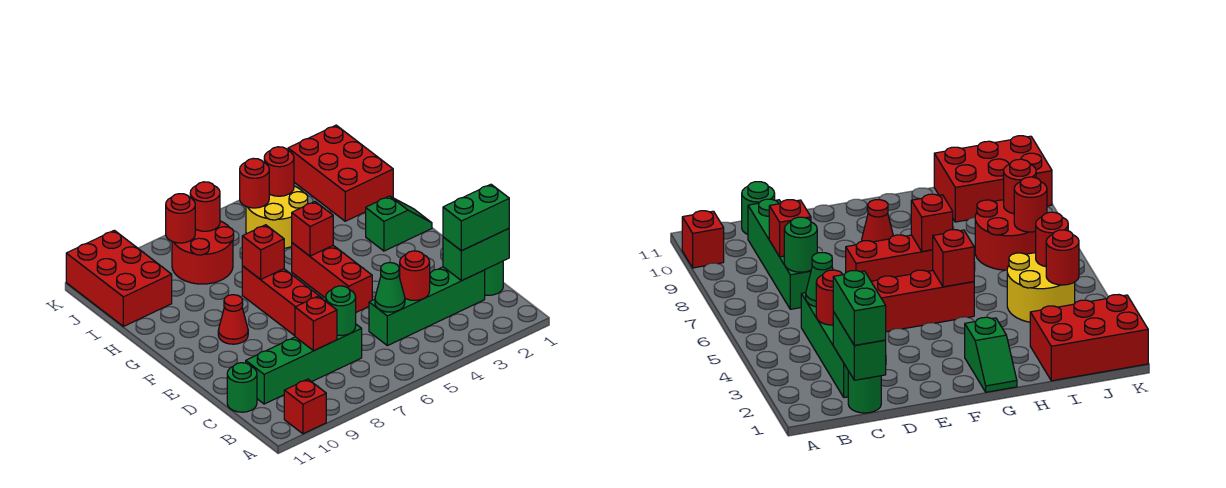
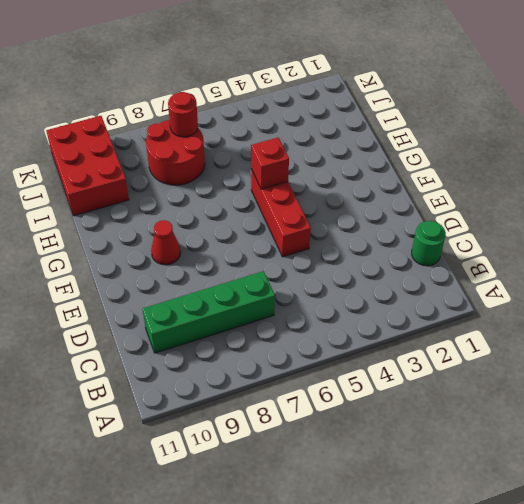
none -> red brick A10 level 1
none -> green brick C2:C5 level 1
none -> green round brick C11 level 1

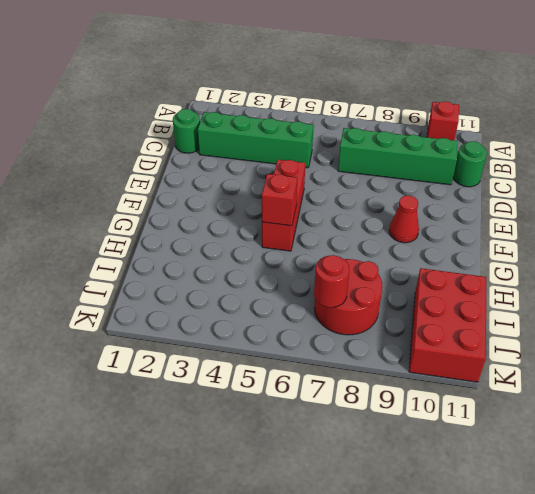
none -> red brick E7:G7 level 1
none -> green slope G1:G2 level 1 top 2
none -> red brick I1:K2 level 1

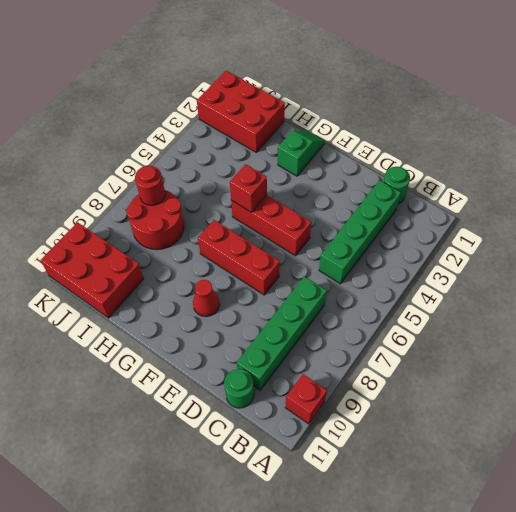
none -> yellow round brick I4:J5 level 1
none -> green brick C1:C2 level 2
none -> red round brick C4 level 2

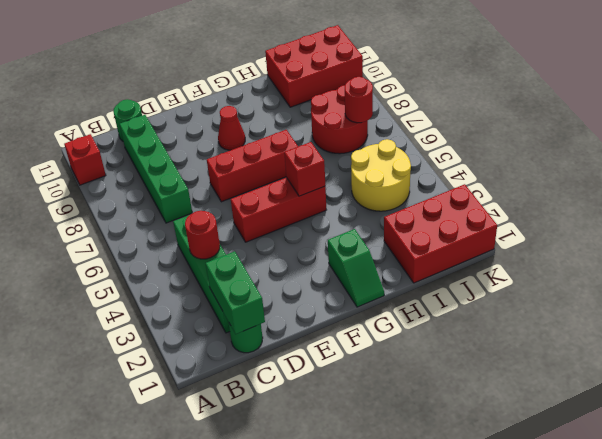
none -> green cone C5 level 2
none -> green round brick C7 level 2
none -> red brick C8 level 2

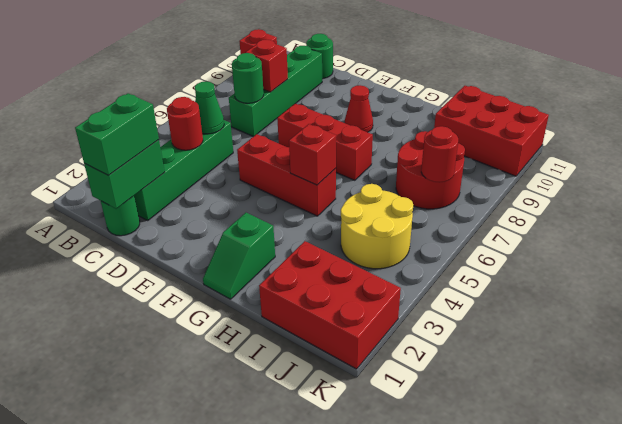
none -> red brick G7 level 2
none -> red round brick J4 level 2
none -> red round brick J5 level 2

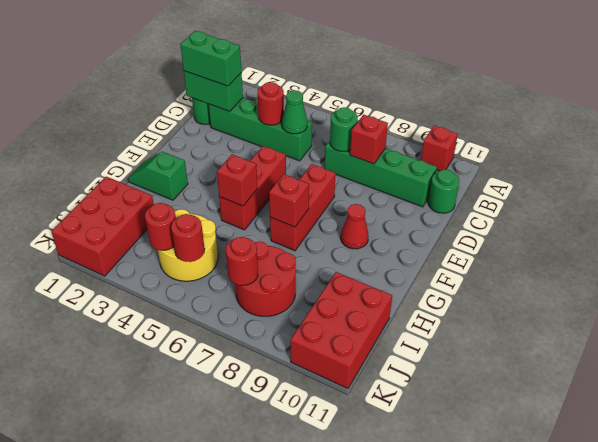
none -> red round brick J8 level 2

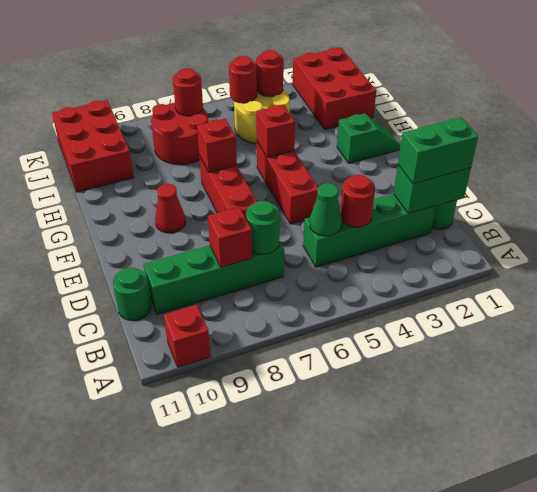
none -> red round brick J8 level 2

